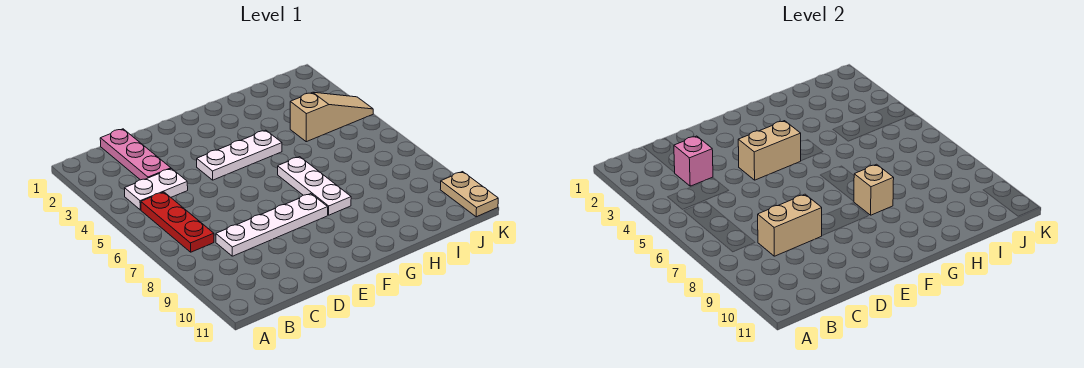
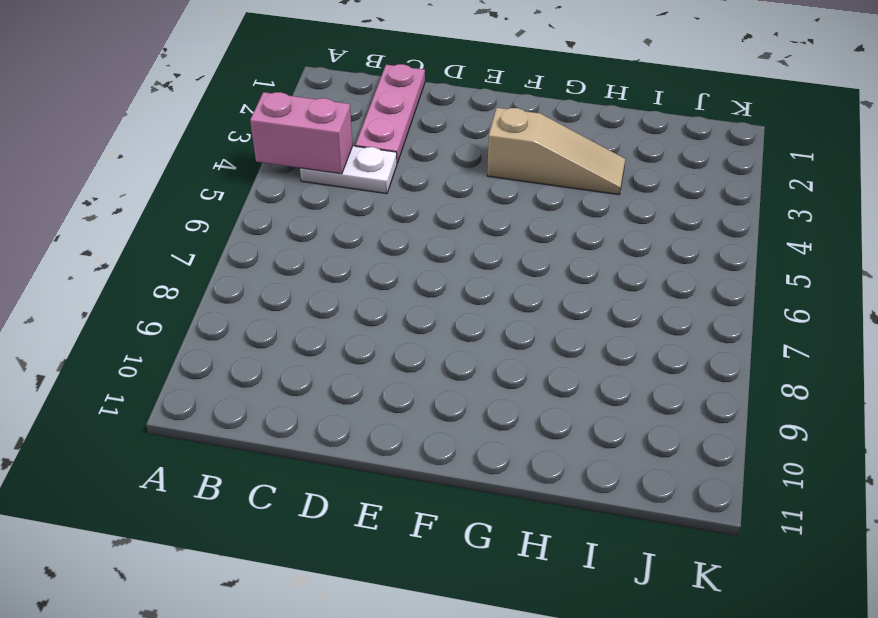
pink brick A4:B4 level 2 -> none
tan slope F3:H3 level 1 top F -> tan slope I4:K4 level 1 top I
none -> red plate B5:B7 level 1
none -> white plate C8:F8 level 1
none -> white plate E4:G4 level 1

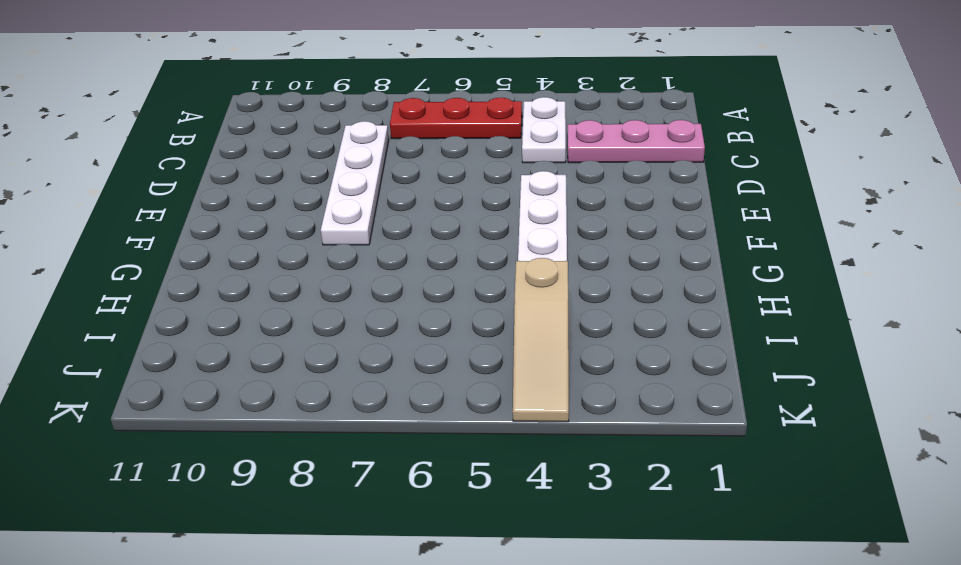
none -> white plate G6:G8 level 1
none -> tan plate K10:K11 level 1
none -> pink brick C3 level 2

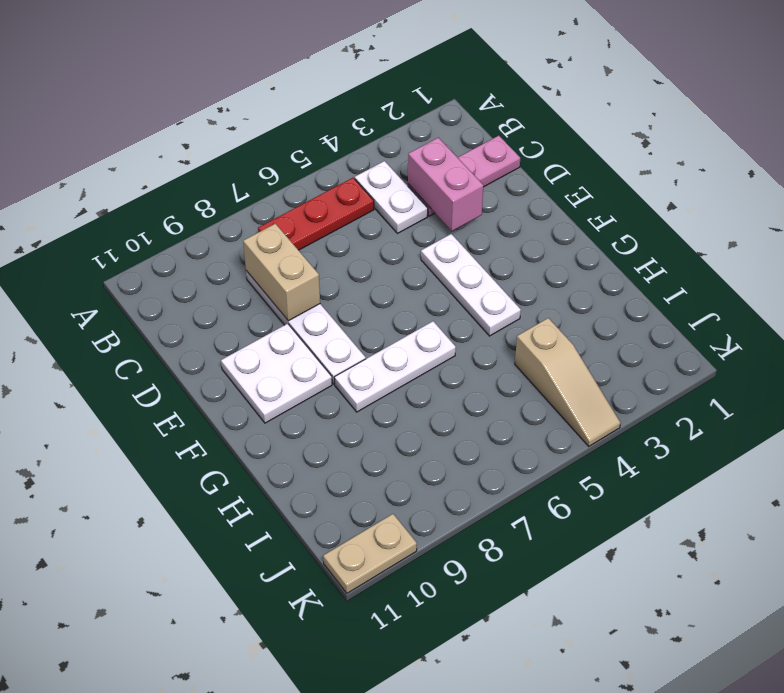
pink brick C3:D3 level 2 -> pink brick C3 level 2
white plate E9:F10 level 1 -> none
none -> tan brick E4:F4 level 2
none -> tan brick G8 level 2

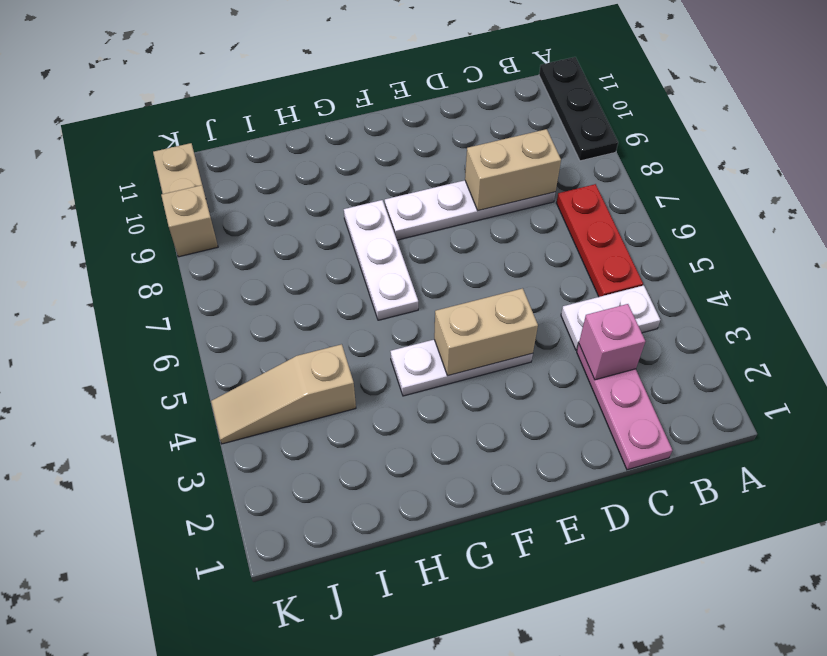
black plate A9:A11 level 1 -> none
tan brick K9 level 1 -> tan brick G8 level 2

